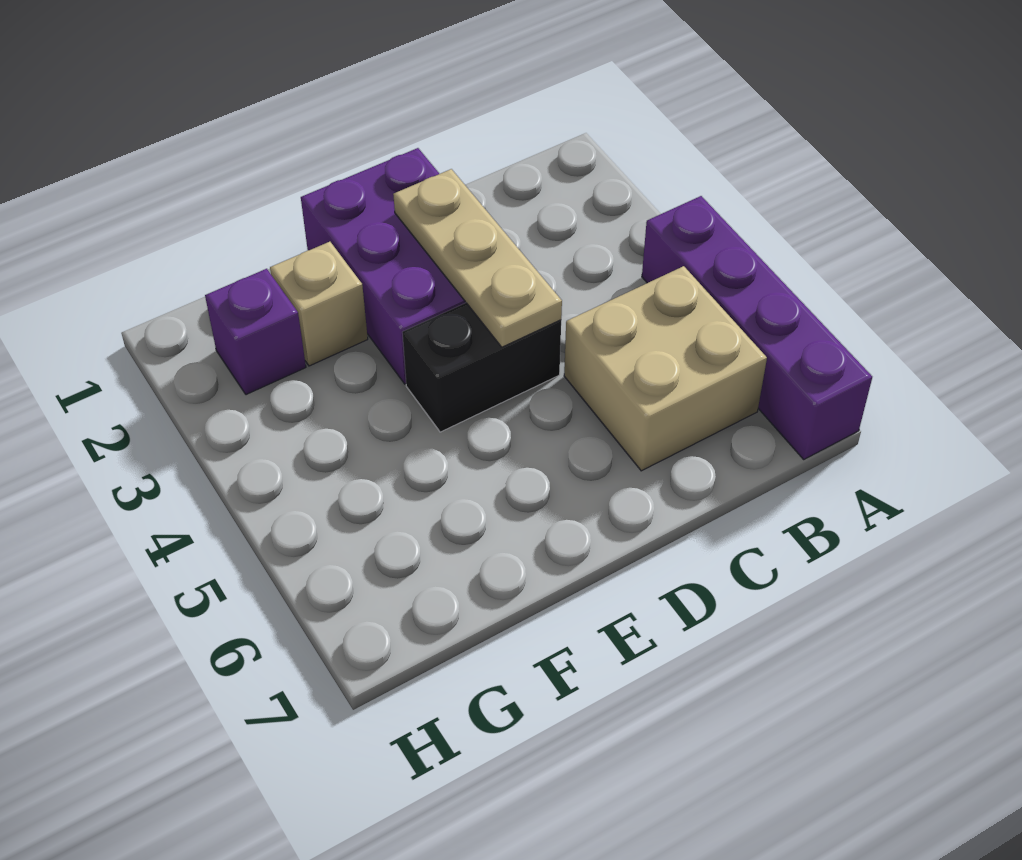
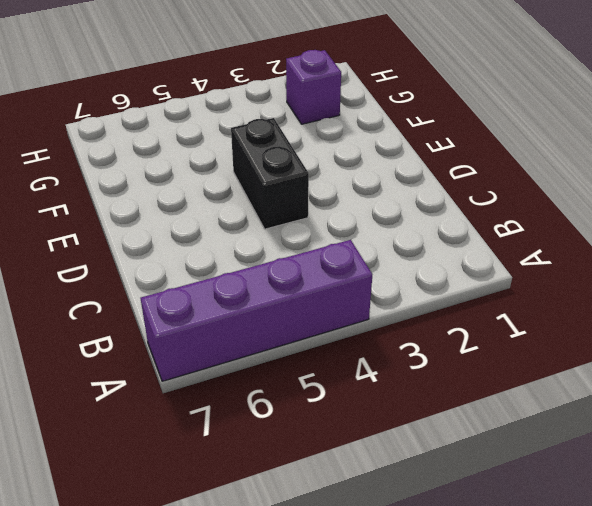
none -> tan brick B5:C6 level 1
none -> purple brick D1:E3 level 1

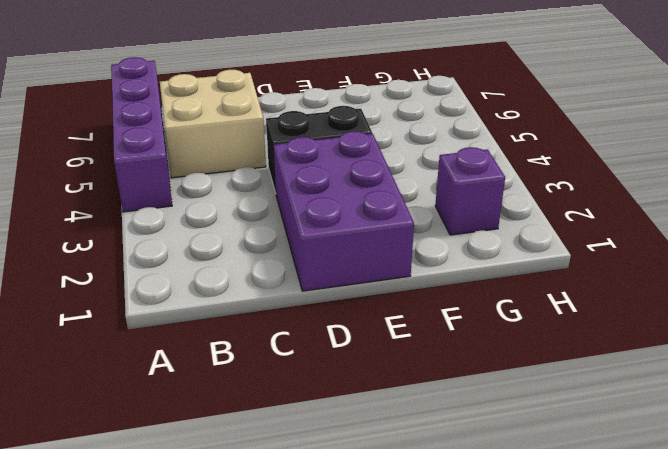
none -> tan brick F2 level 1
none -> tan plate D2:D4 level 2

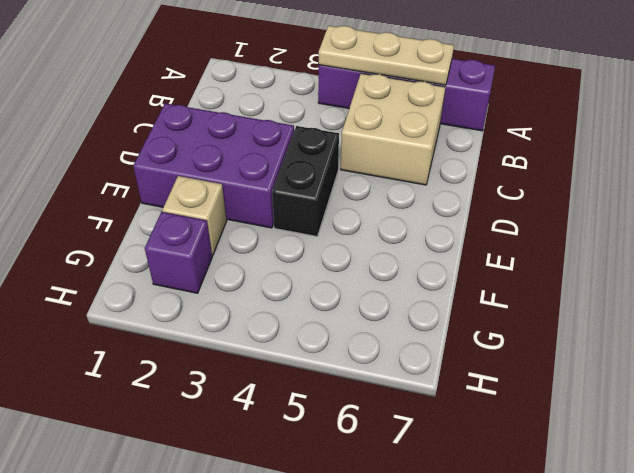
tan plate A4:A6 level 2 -> tan plate D2:D4 level 2

